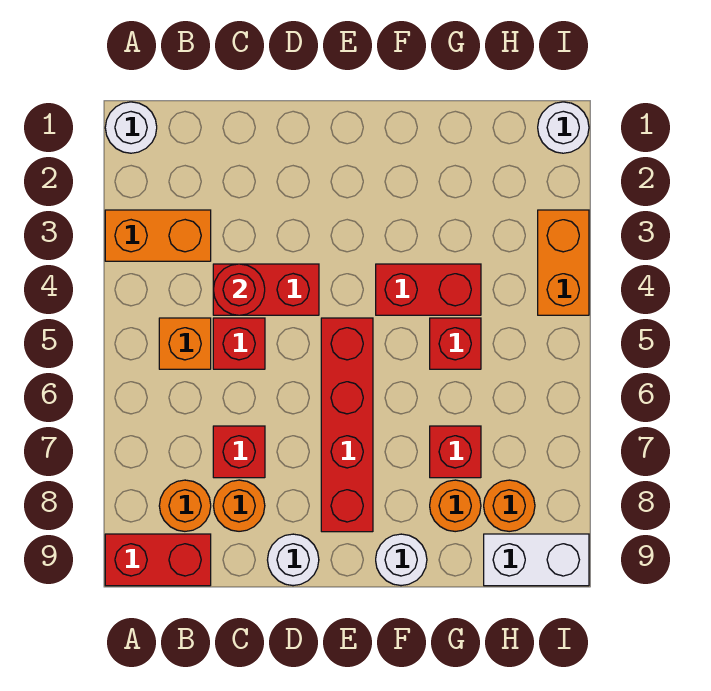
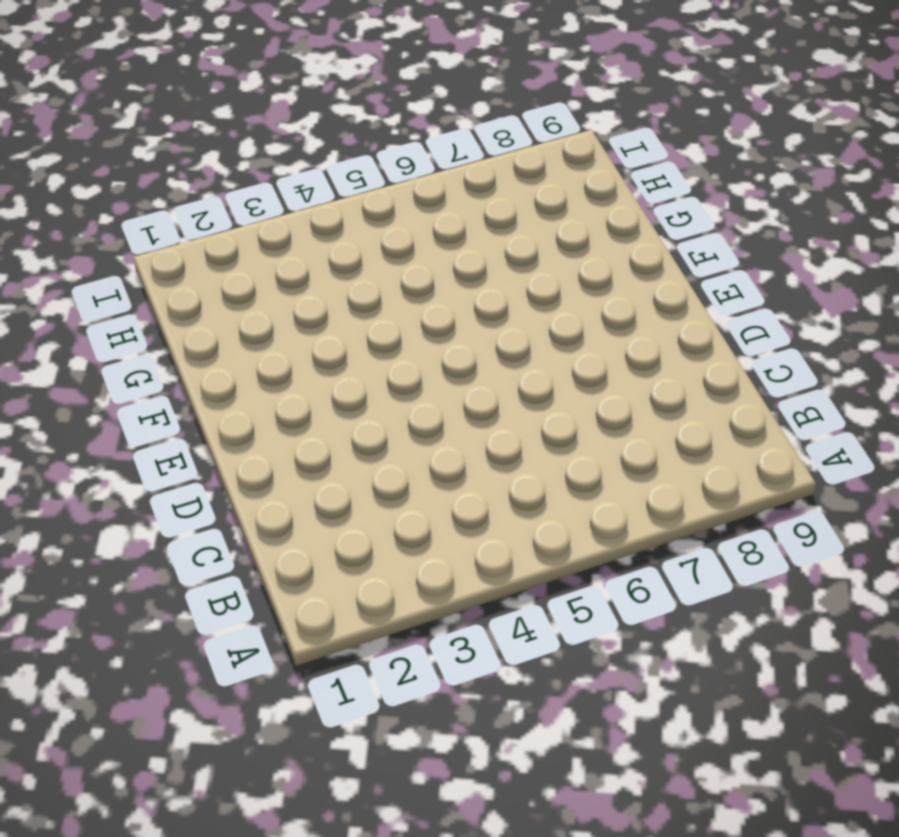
none -> white round brick A1 level 1
none -> orange brick A3:B3 level 1
none -> red brick A9:B9 level 1

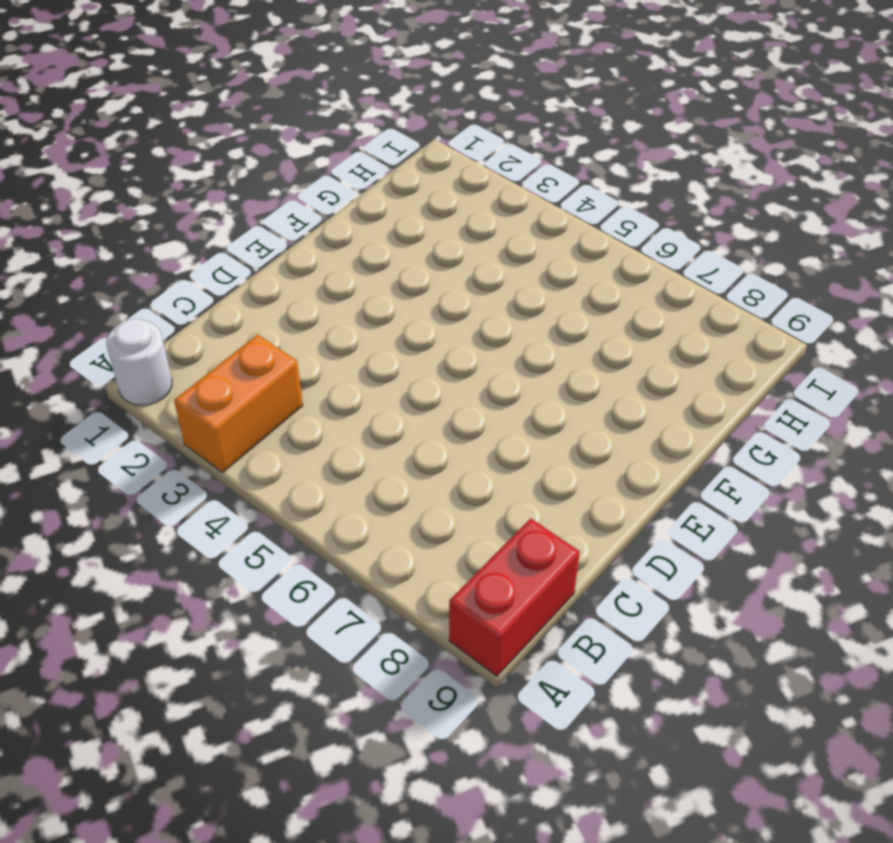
none -> orange brick B5 level 1
none -> orange round brick B8 level 1
none -> red brick C4:D4 level 1

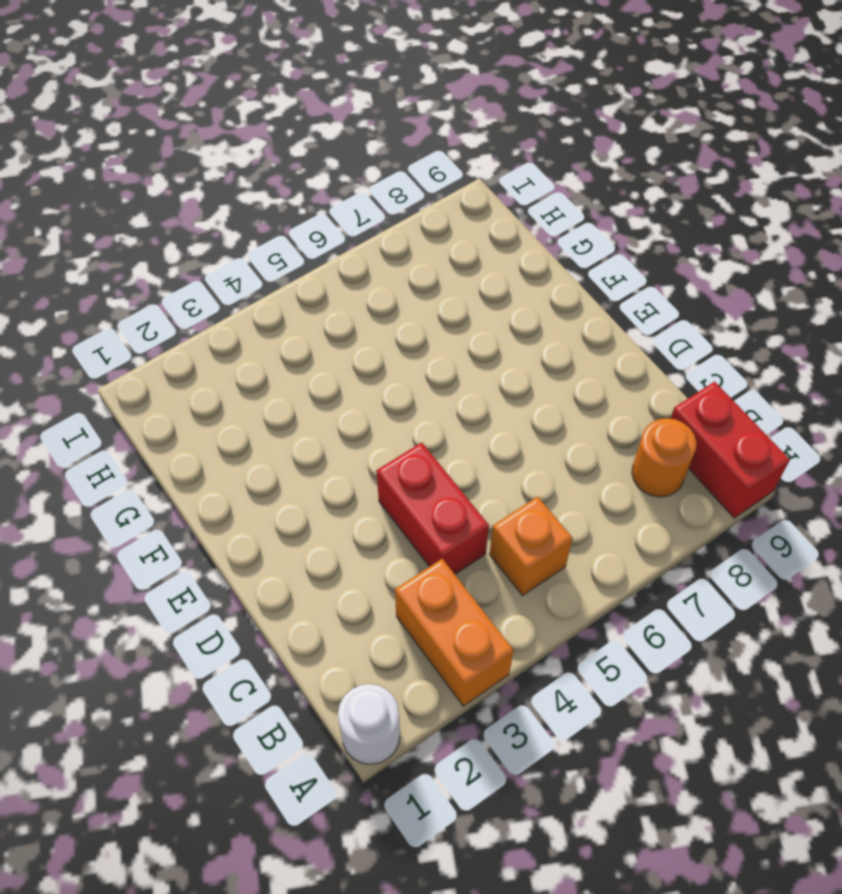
none -> red brick C5 level 1
none -> red brick C7 level 1
none -> orange round brick C8 level 1

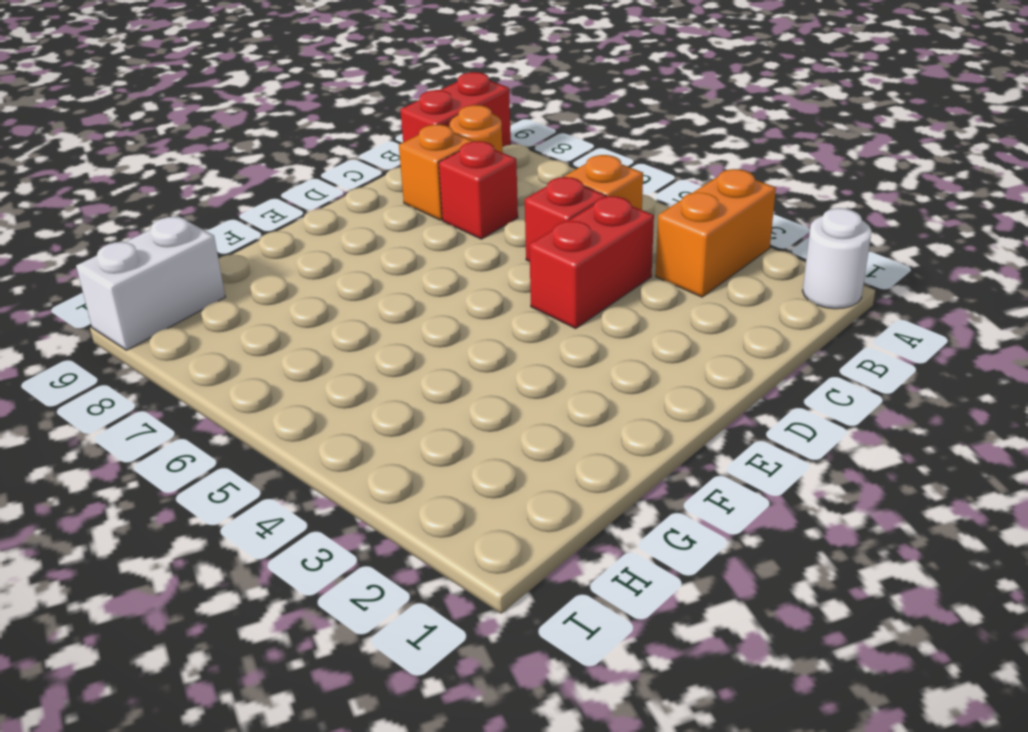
orange brick C8 level 1 -> orange round brick C8 level 1
none -> white round brick D9 level 1
none -> red brick E5:E8 level 1
none -> red brick F4:G4 level 1

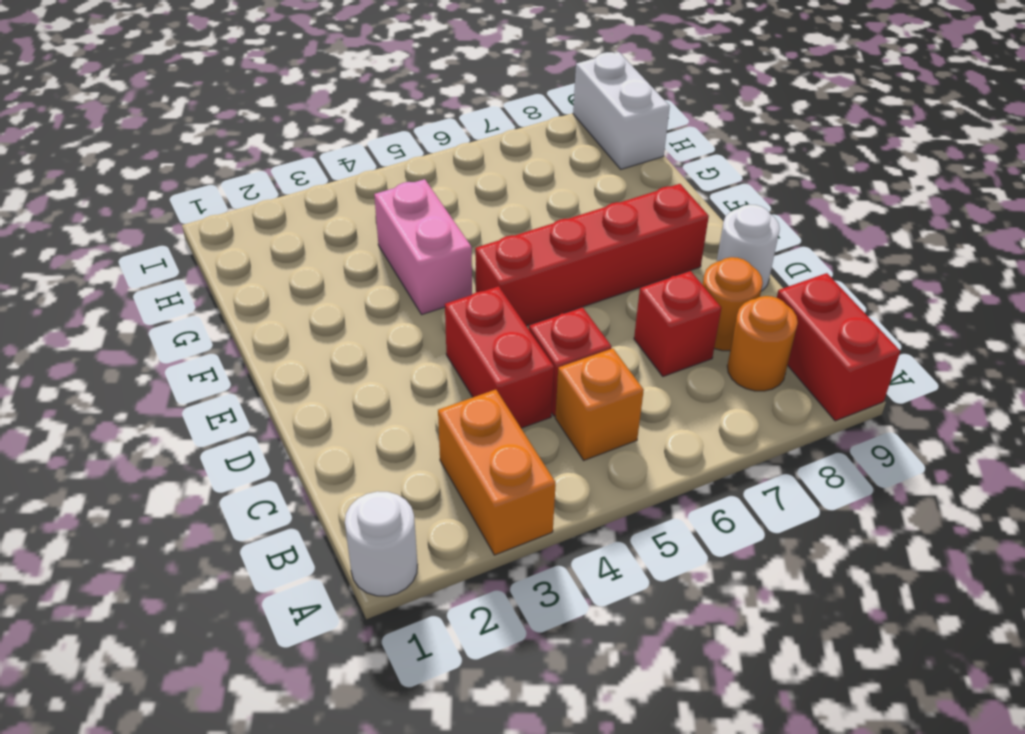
pink brick F4:G4 level 1 -> red brick F4:G4 level 1
none -> white round brick F9 level 1
none -> red brick G5 level 1
none -> red brick G7 level 1

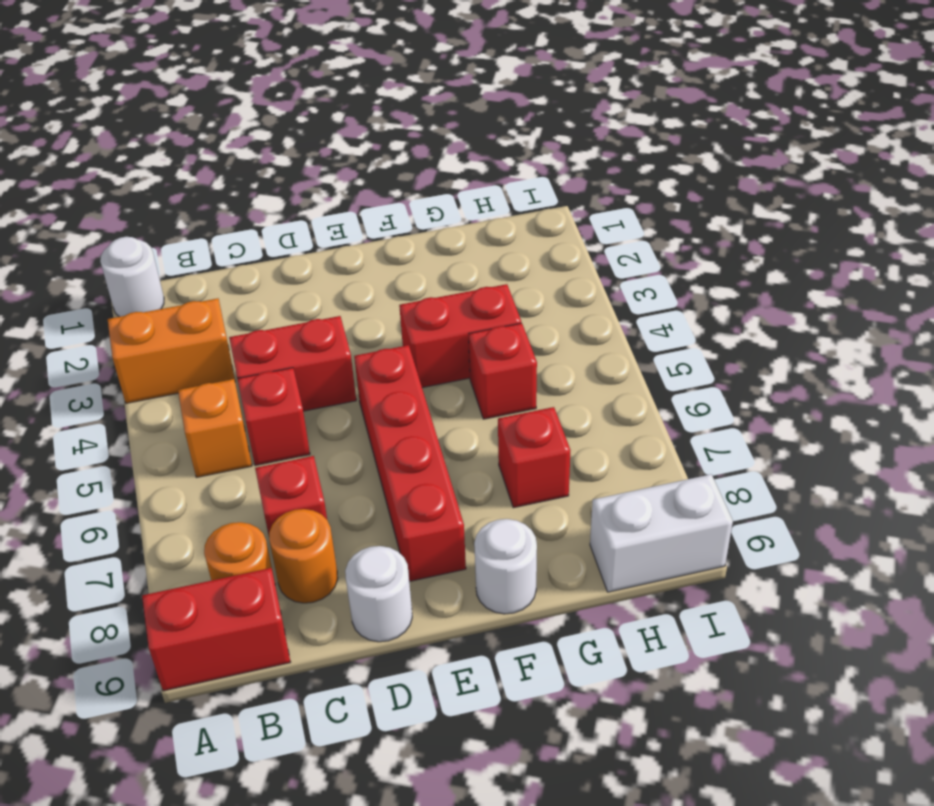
none -> orange round brick G8 level 1
none -> orange round brick H8 level 1
none -> white round brick I1 level 1

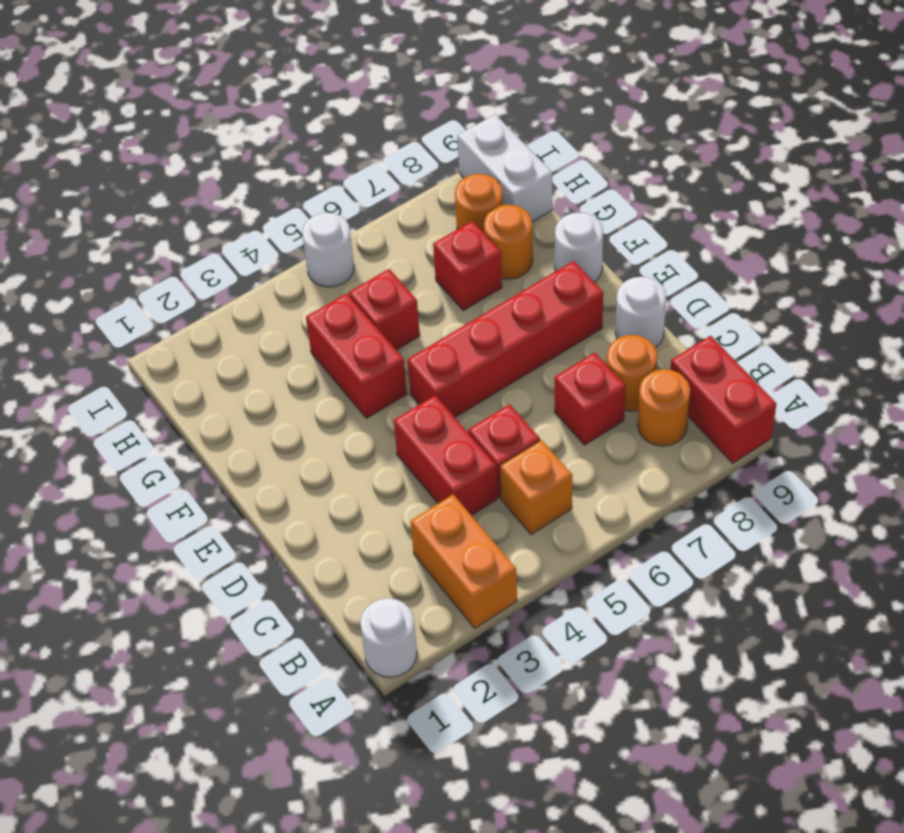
white round brick I5 level 1 -> white round brick I1 level 1
none -> orange brick I3:I4 level 1
none -> red round brick C4 level 2

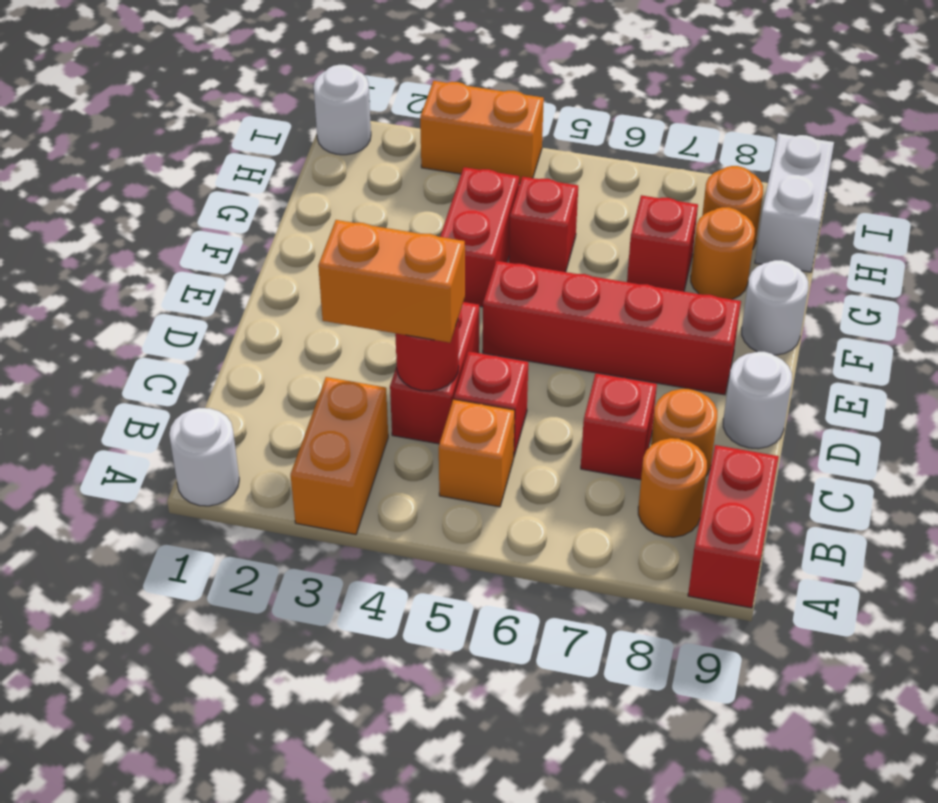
orange brick C3:C4 level 3 -> none

